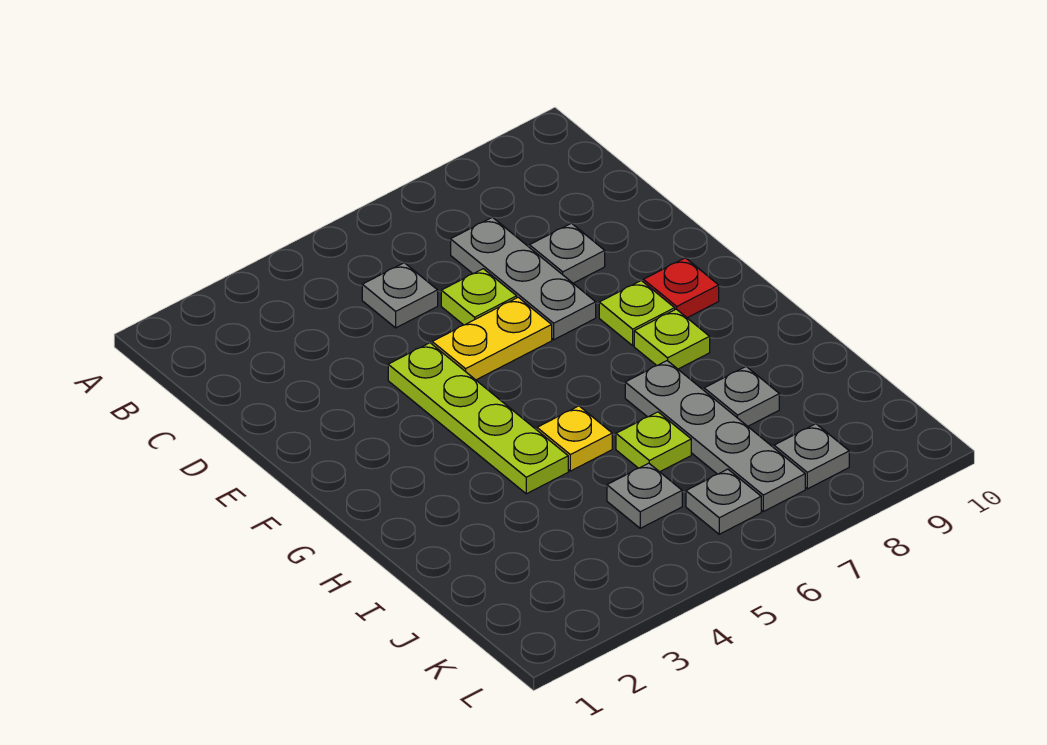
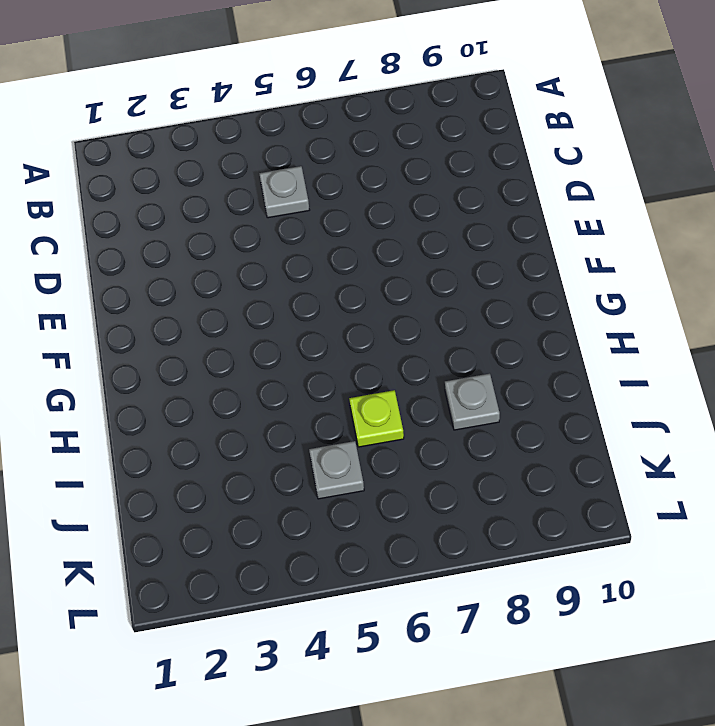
none -> grey plate C7:E7 level 1
none -> lime plate D6 level 1
none -> grey plate D8 level 1

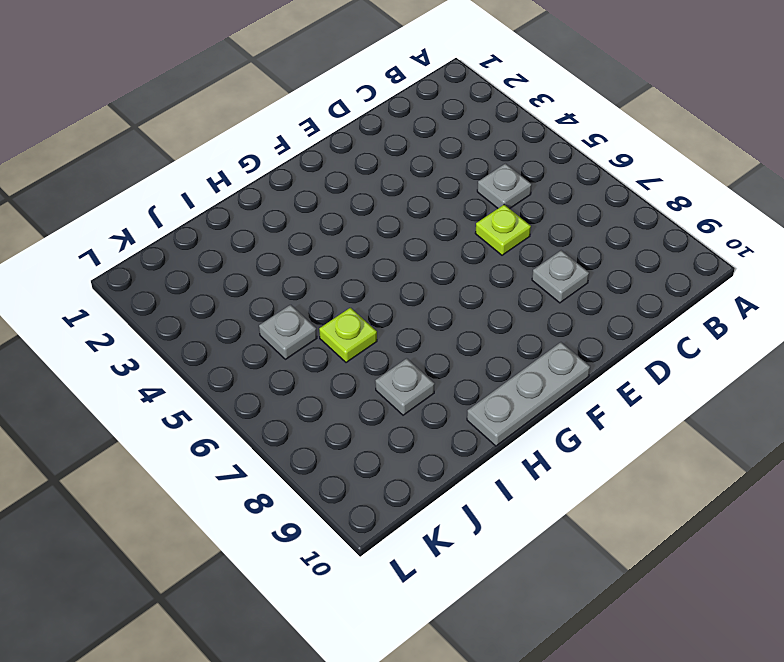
grey plate F10:H10 level 1 -> grey plate C7:E7 level 1
none -> lime plate E4:H4 level 1
none -> yellow plate E5:E6 level 1
none -> lime plate F8 level 1

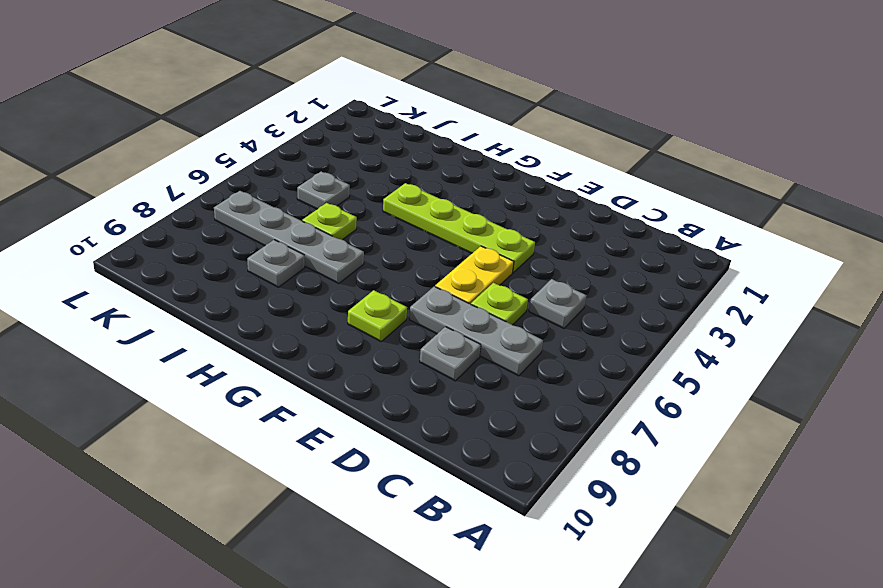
none -> red plate F9 level 1
none -> lime plate G8 level 1
none -> yellow plate H5 level 1

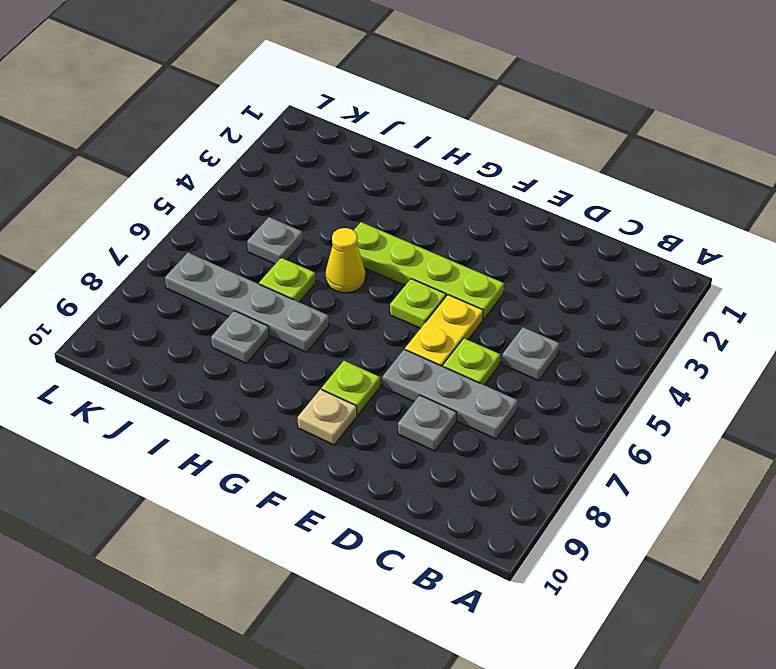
lime plate F5 level 1 -> lime plate G8 level 1
tan plate F9 level 1 -> red plate F9 level 1
yellow cone H5 level 1 -> yellow plate H5 level 1
none -> grey plate K6 level 1
none -> grey plate K8 level 1

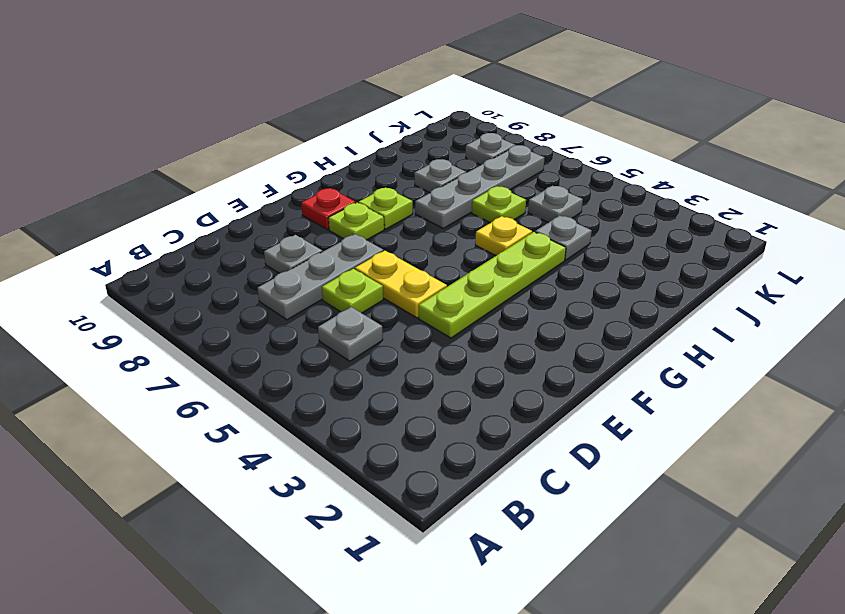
grey plate I4 level 1 -> grey plate K6 level 1

